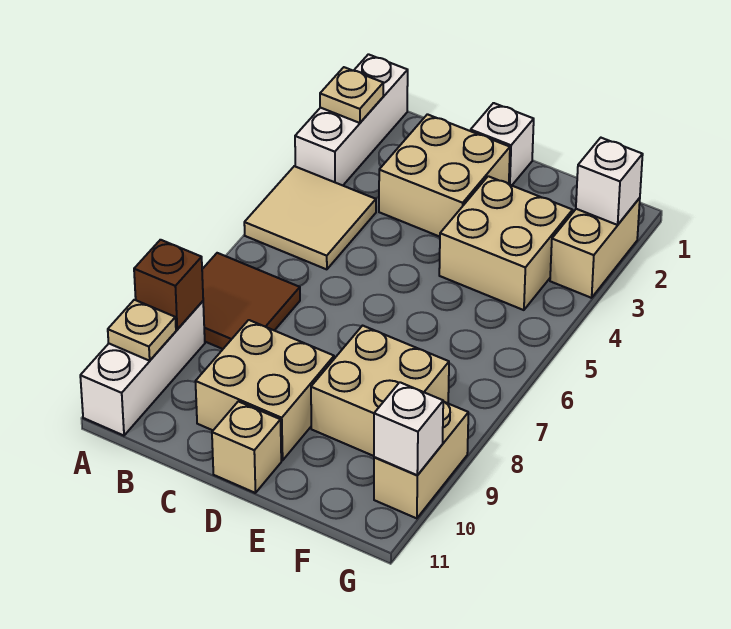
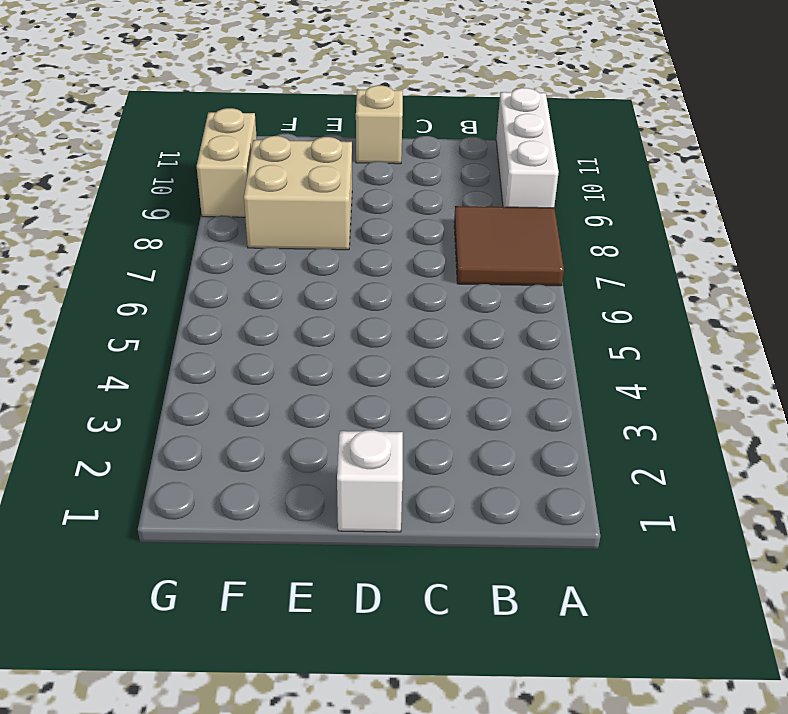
none -> white brick A1:A3 level 1
none -> tan tile A4:B5 level 1
none -> tan brick C2:D3 level 1

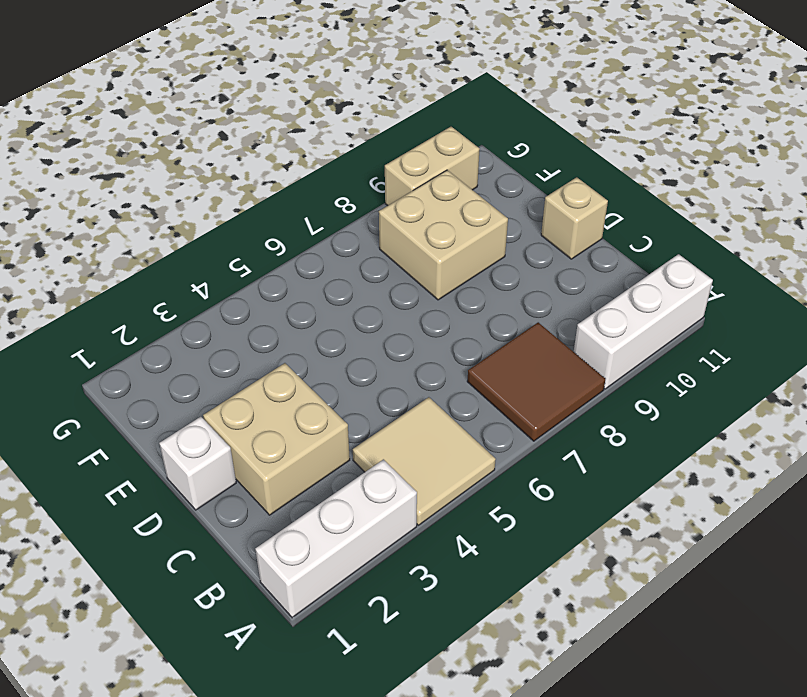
none -> tan brick C9:D10 level 1
none -> tan brick E3:F4 level 1
none -> tan brick G2:G3 level 1

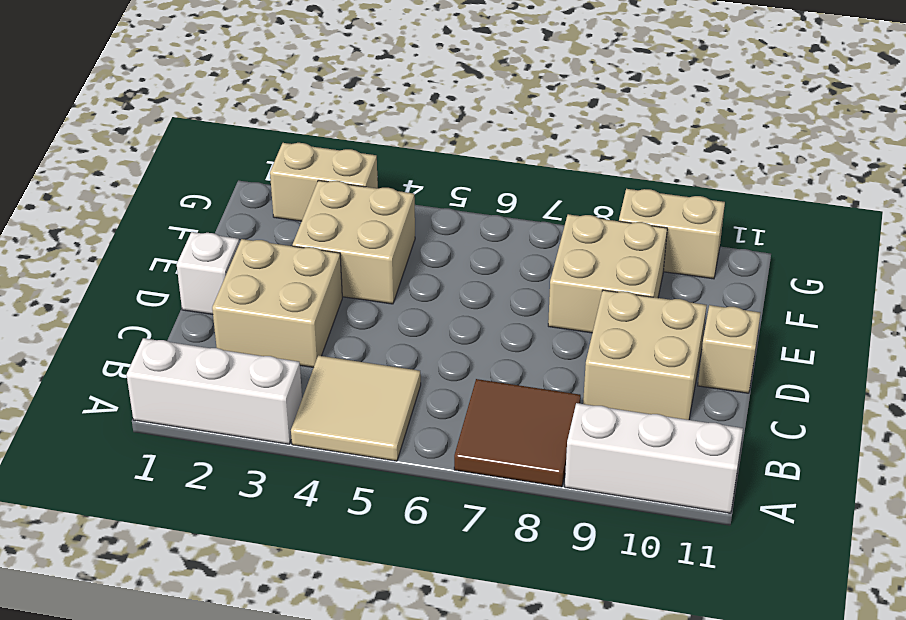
none -> tan plate A2 level 2
none -> brown brick A9 level 2
none -> tan plate A10 level 2

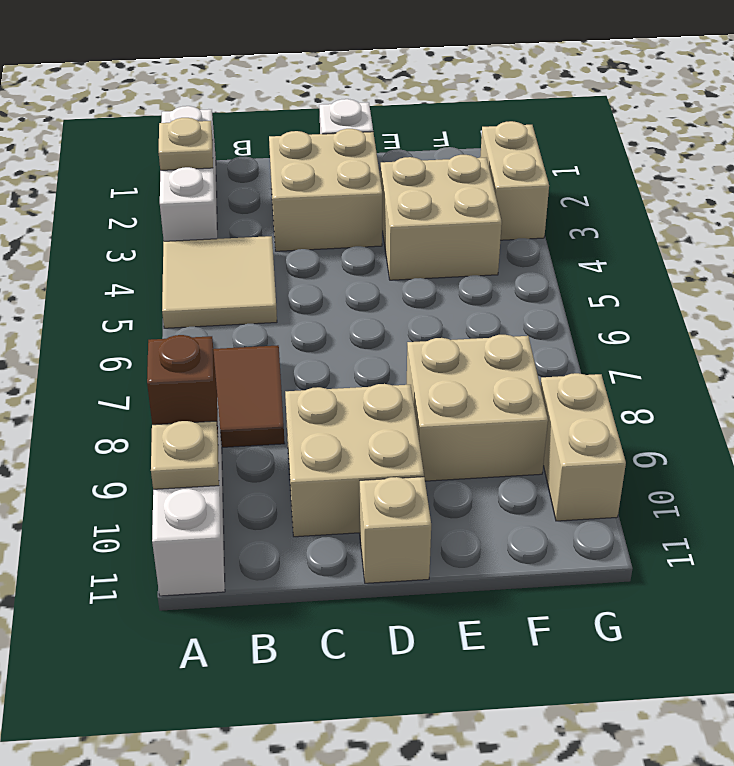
none -> white brick G2 level 2
none -> white brick G10 level 2

